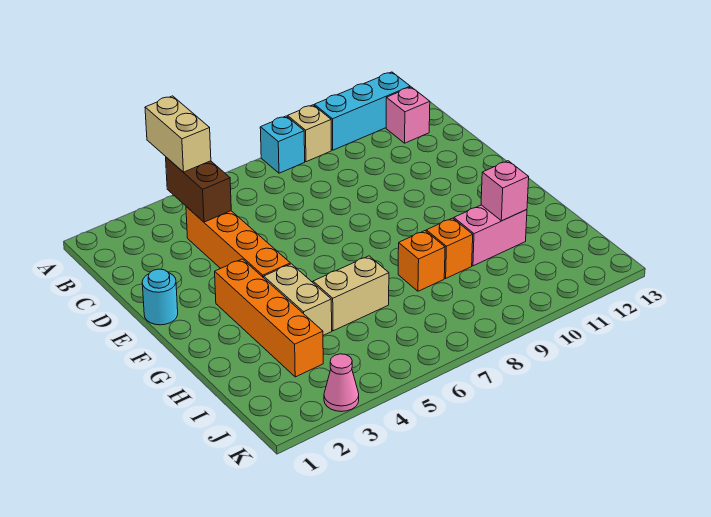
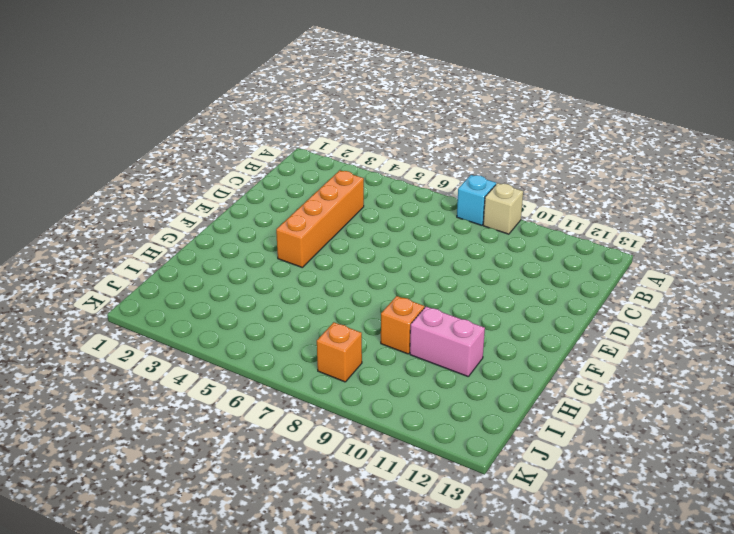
orange brick J8 level 1 -> orange brick H8 level 1
none -> cyan brick A10:A12 level 1
none -> pink brick B12 level 1
none -> cyan round brick E1 level 1

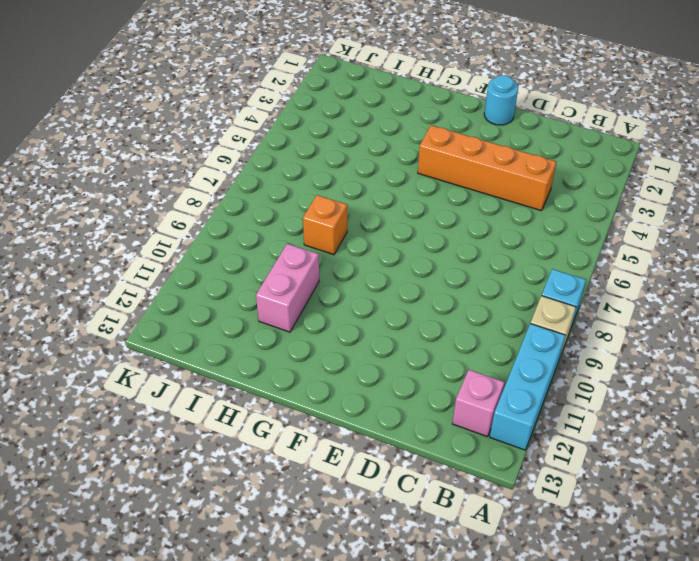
none -> orange brick F3:I3 level 1
none -> tan brick G4:H4 level 1
none -> tan brick H5:H6 level 1

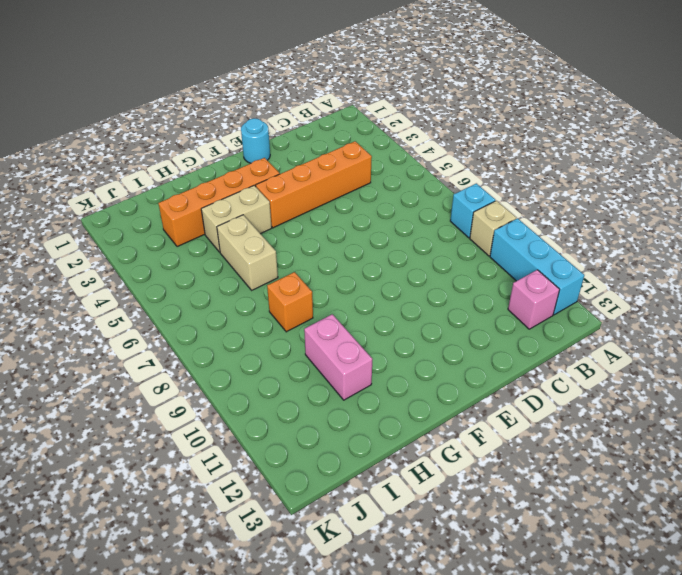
none -> orange brick H9 level 1
none -> pink cone K3 level 1
none -> brown brick B4:C4 level 2

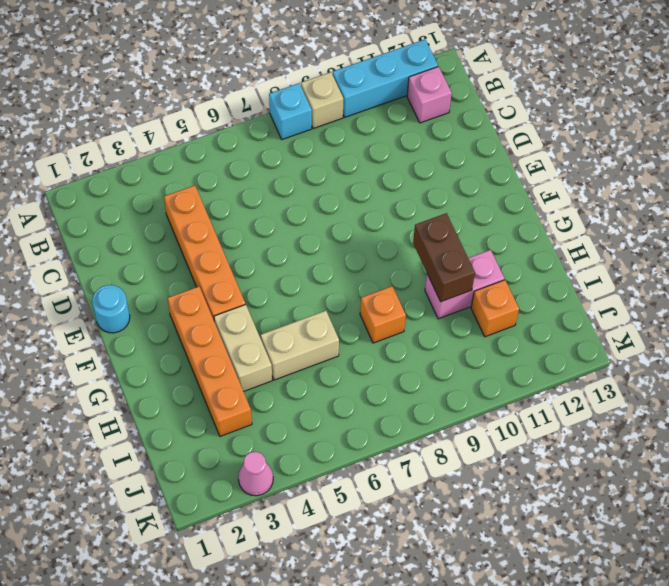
brown brick G10:H10 level 2 -> brown brick B4:C4 level 2
orange brick I11 level 1 -> orange brick H9 level 1
none -> pink brick H11 level 2
none -> tan brick A4:B4 level 3

